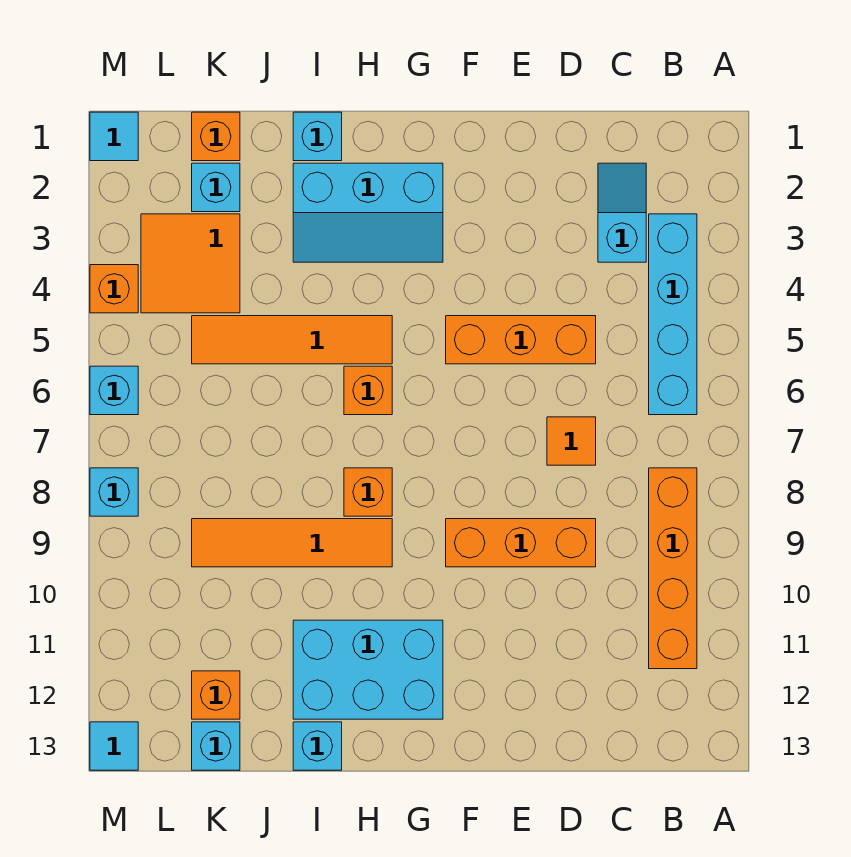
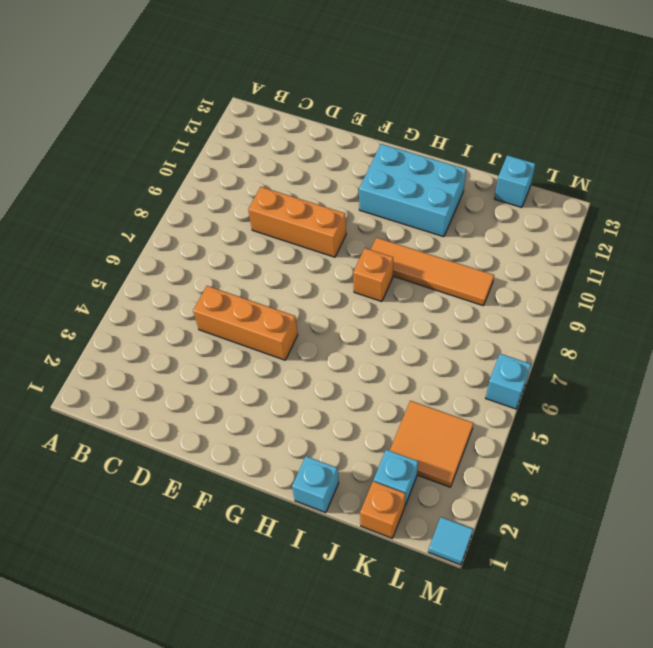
none -> cyan brick B3:B6 level 1
none -> orange brick B8:B11 level 1
none -> cyan slope C2:C3 level 1 top 3

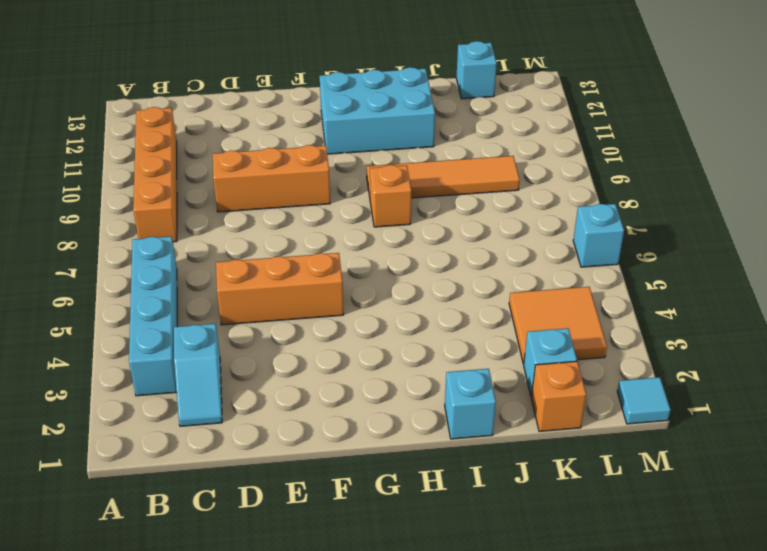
none -> orange tile D7 level 1
none -> cyan slope G2:I3 level 1 top 2
none -> orange tile H5:K5 level 1

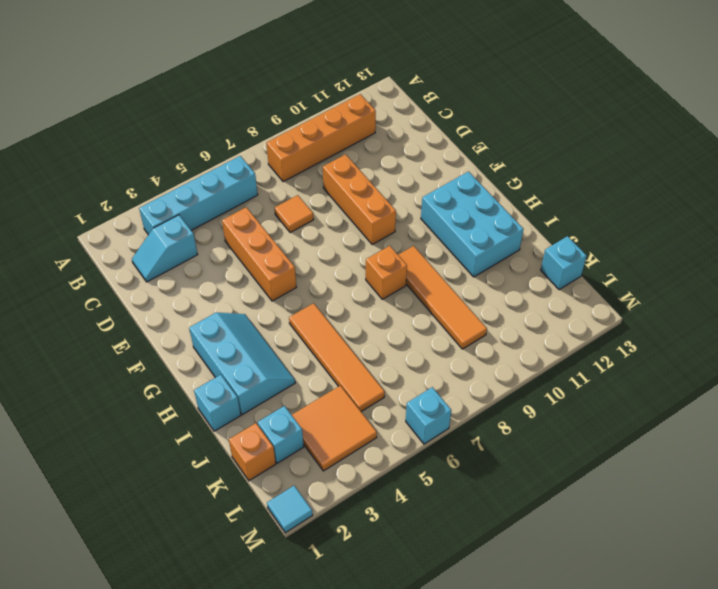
none -> orange brick H6 level 1
none -> cyan brick I13 level 1
none -> orange brick K12 level 1

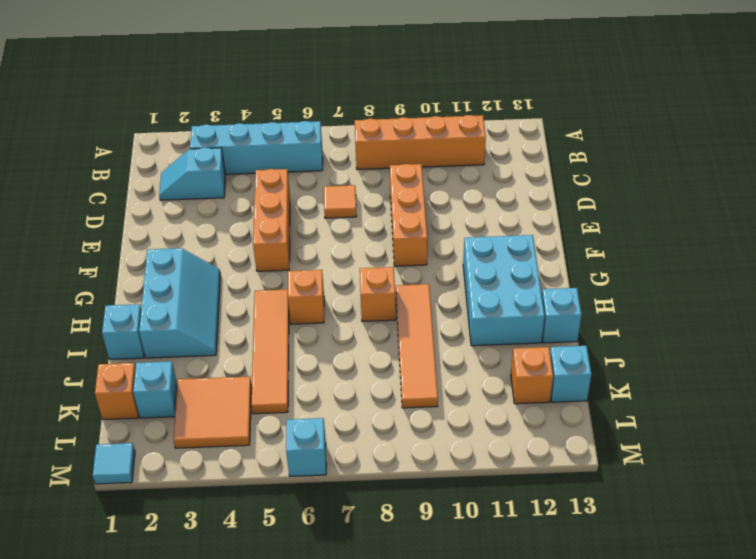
none -> orange brick M4 level 1
none -> cyan brick M8 level 1
none -> cyan tile M13 level 1

